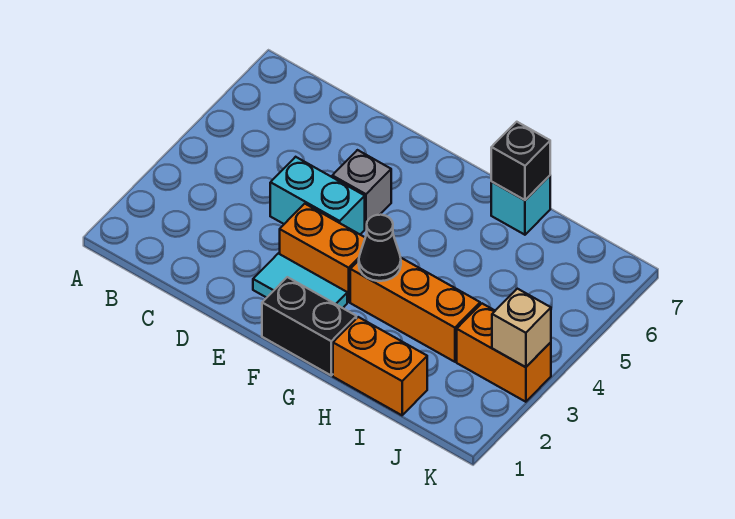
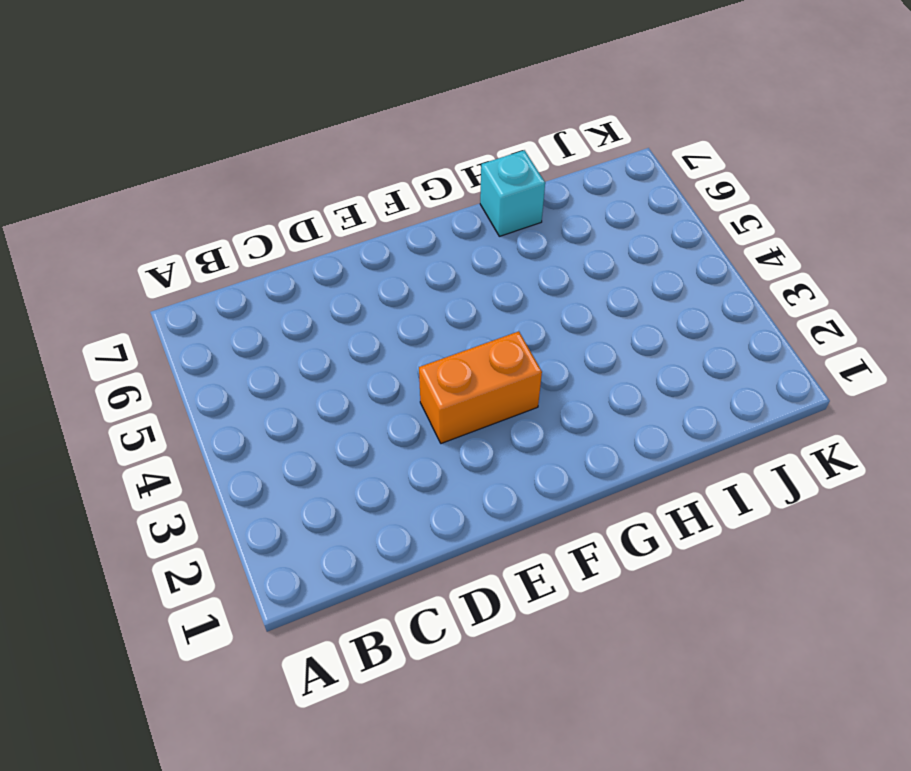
none -> cyan brick D4:E4 level 1
none -> cyan tile E2:F2 level 1
none -> grey brick E5 level 1

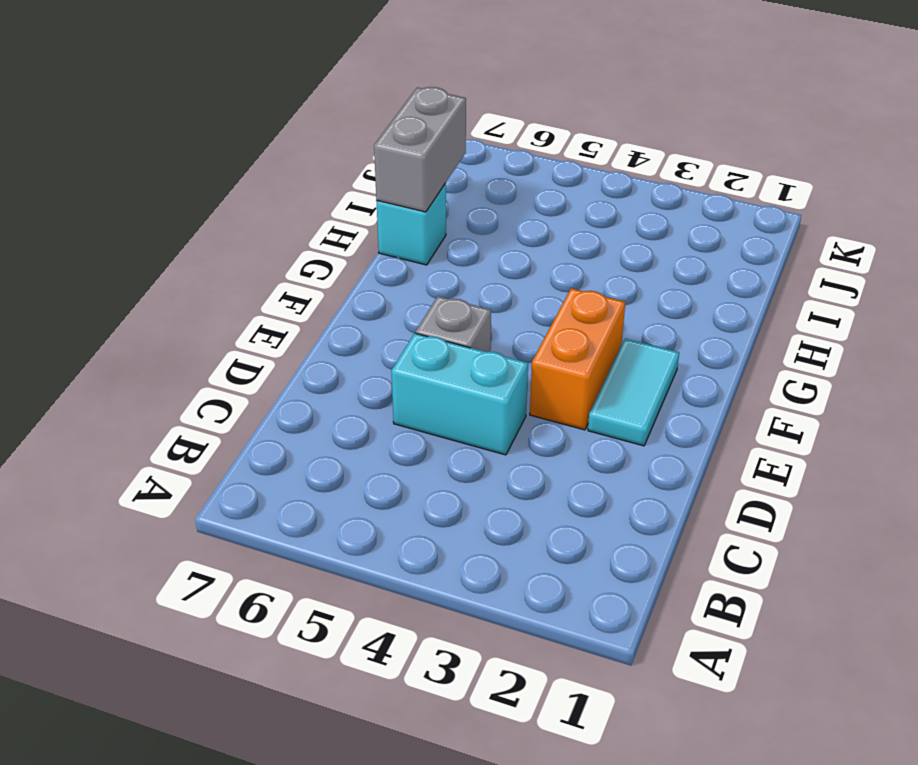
cyan brick D4:D5 level 1 -> cyan brick D4:E4 level 1
grey brick H7:I7 level 2 -> black brick H7 level 2
none -> black brick F1:G1 level 1
none -> orange brick G3:I3 level 1
none -> orange brick H1:I1 level 1

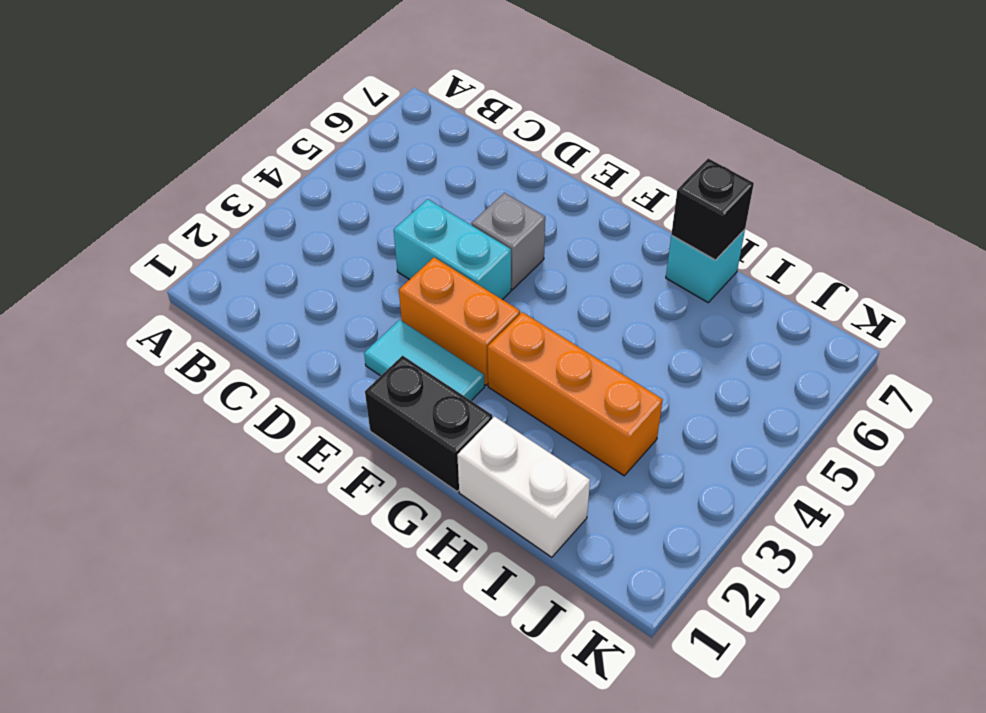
white brick H1:I1 level 1 -> orange brick H1:I1 level 1
none -> orange brick J3:K3 level 1
none -> black cone G3 level 2
none -> tan brick K3 level 2

